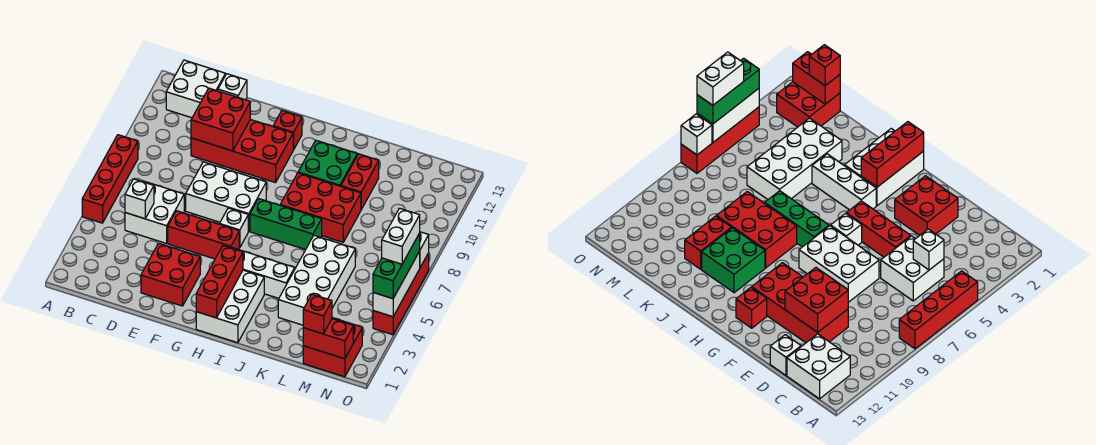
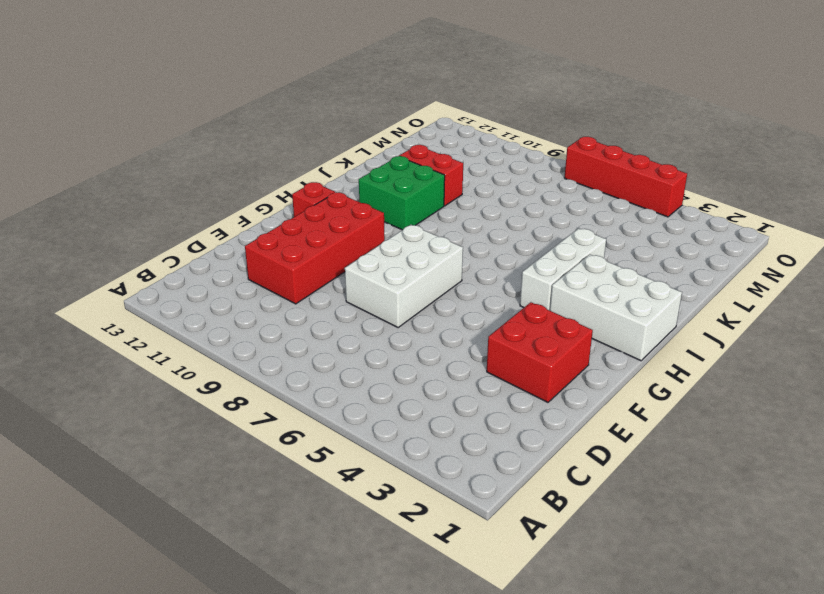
none -> red brick A5:A8 level 1
none -> white brick B12:C13 level 1
none -> white brick C5:D6 level 1

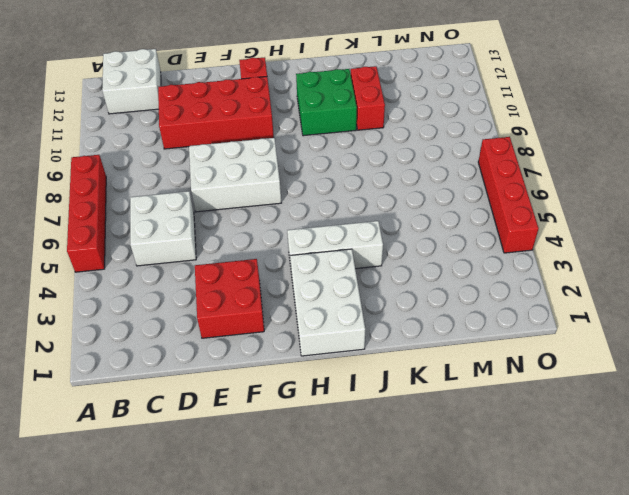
none -> white brick D13 level 1
none -> red brick E5:G5 level 1
none -> white brick G6 level 1

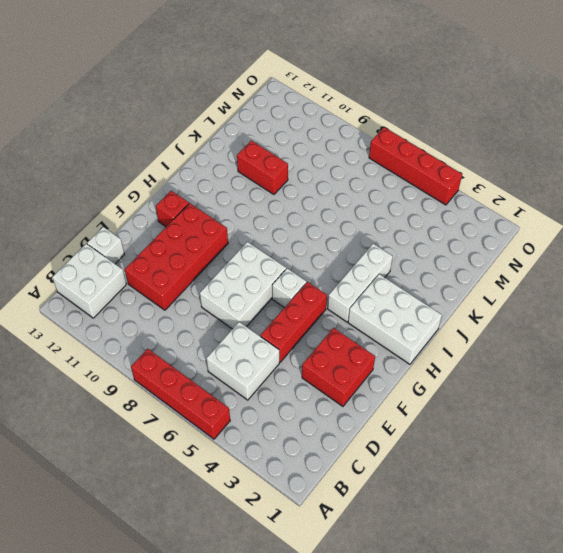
none -> green brick H7:J7 level 1
none -> red brick I8:K9 level 1
none -> green brick I10:J11 level 1

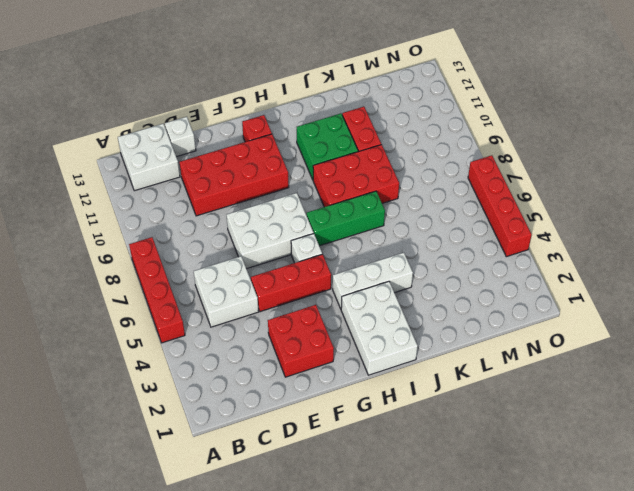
none -> white brick K3:L6 level 1
none -> red brick M1:N2 level 1
none -> white brick C5 level 2

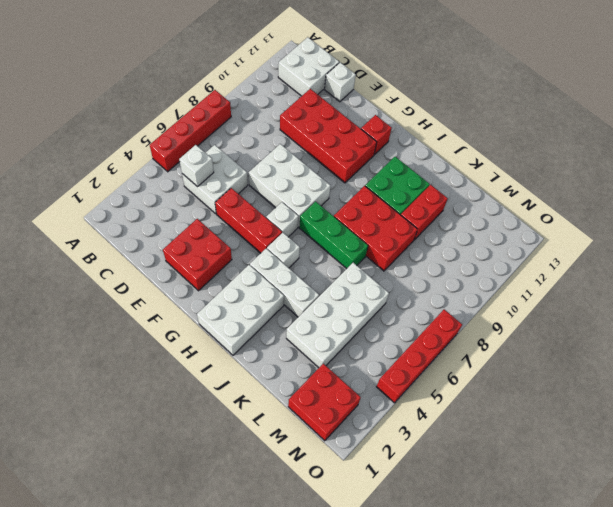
white brick H5 level 1 -> white brick O7 level 2
none -> red brick D10:E11 level 2
none -> red brick H1:H3 level 2
none -> red brick M1:N1 level 2

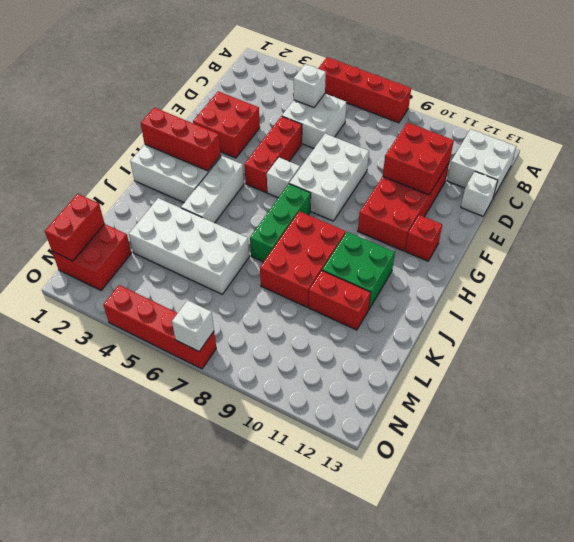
none -> white brick O4:O6 level 2
none -> red brick M1 level 3
none -> green brick O4:O6 level 3

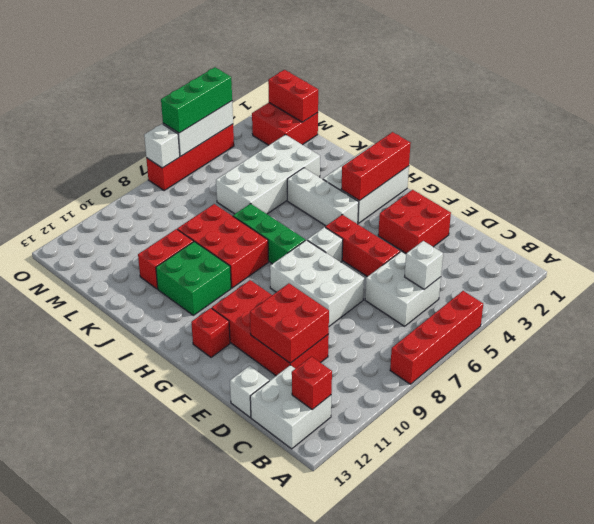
red brick B12 level 2 -> red brick M1 level 3
none -> white brick O5:O6 level 4

